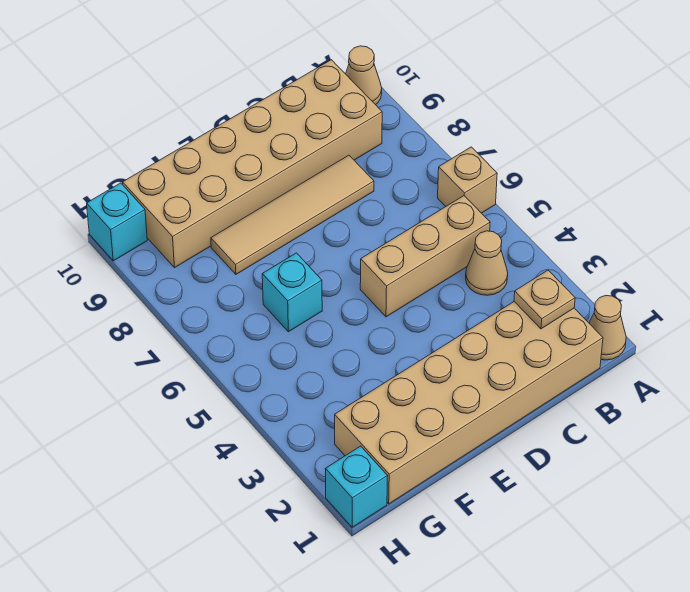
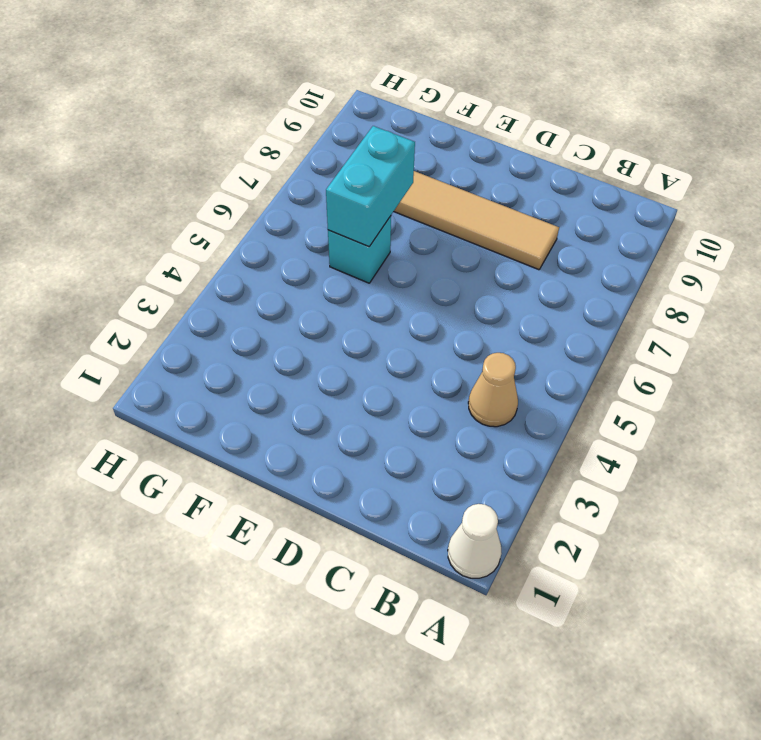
white cone A1 level 1 -> tan cone A1 level 1
cyan brick F6:F7 level 2 -> none
none -> tan brick A6 level 1
none -> tan cone A10 level 1
none -> tan brick B1:G2 level 1

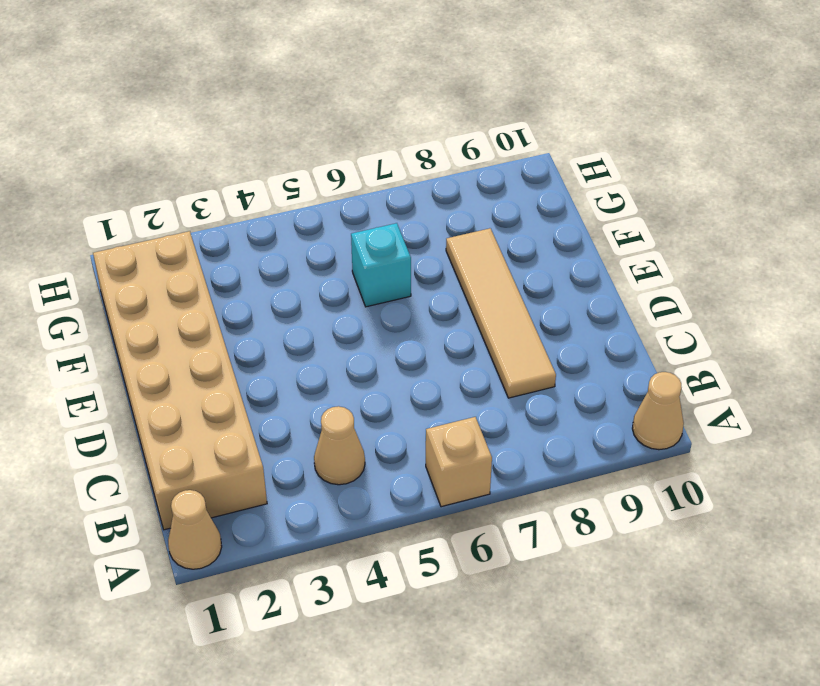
none -> tan brick B5:D5 level 1
none -> tan brick B9:G10 level 1
none -> cyan brick H1 level 1

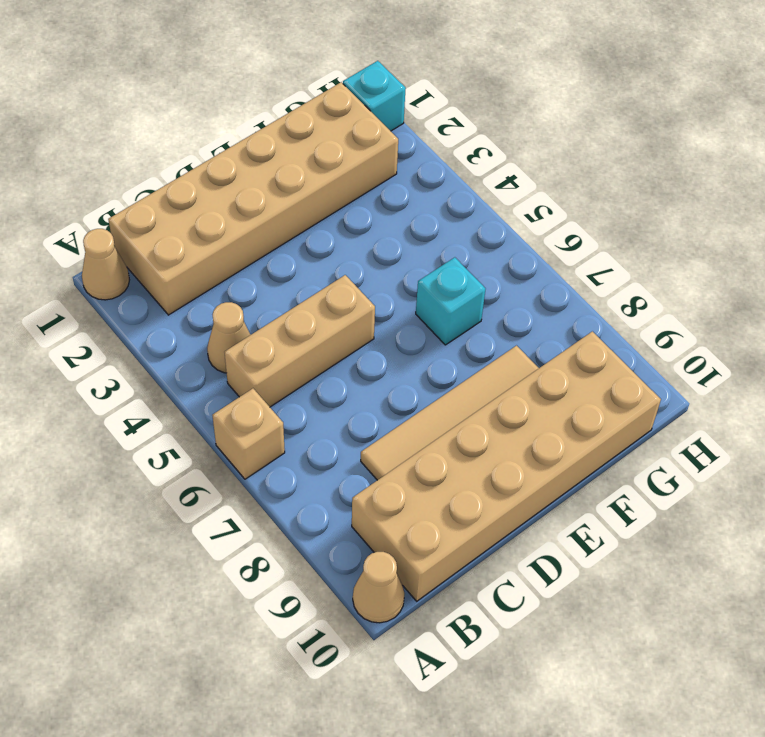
none -> cyan brick H10 level 1
none -> tan plate B2 level 2

